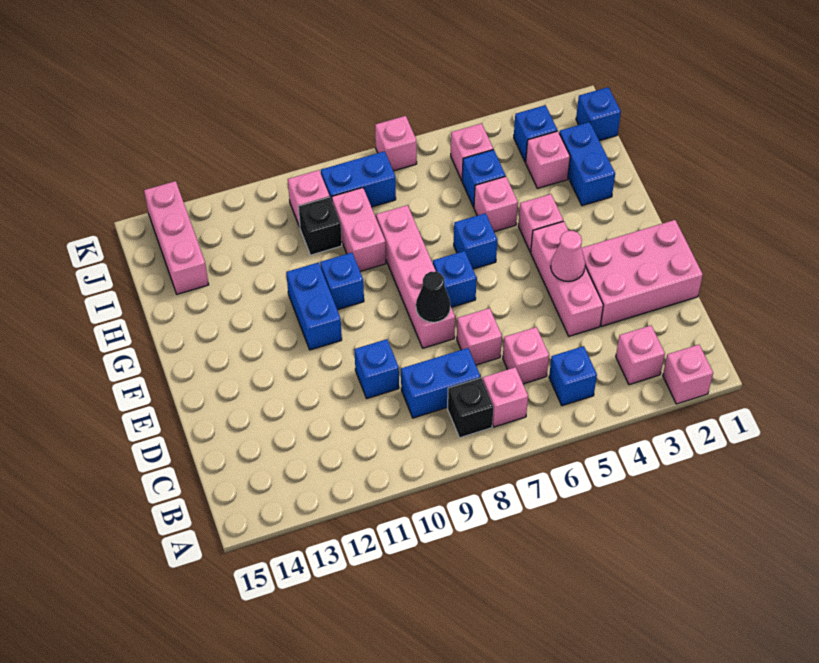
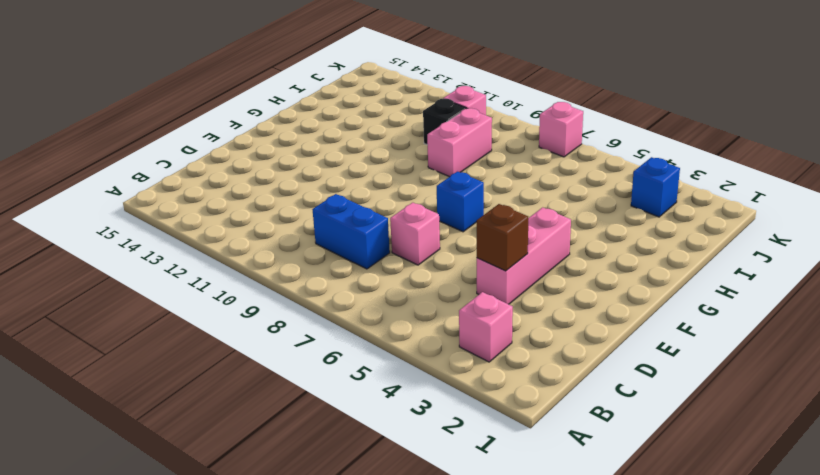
brown brick D4 level 2 -> none
none -> pink brick A2 level 1
none -> blue brick B5 level 1
none -> pink brick B7 level 1
none -> black brick B8 level 1

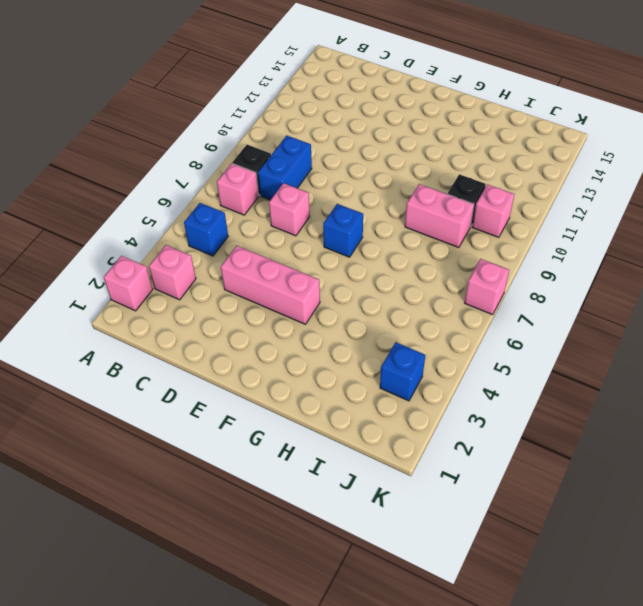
none -> pink brick C6 level 1
none -> pink brick D1:E3 level 1
none -> blue brick D10 level 1
none -> pink brick E8:H8 level 1

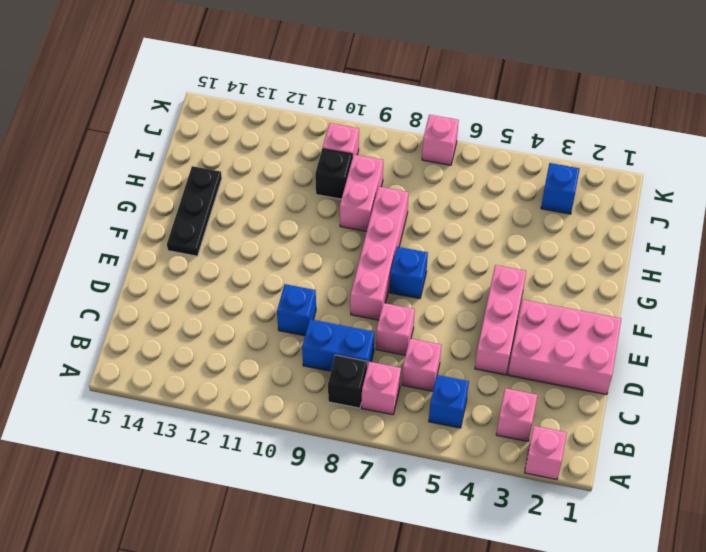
black plate F14:H14 level 1 -> none
none -> blue brick F11:G11 level 1
none -> pink brick G4 level 1
none -> blue brick G6 level 1
none -> blue brick G10 level 1

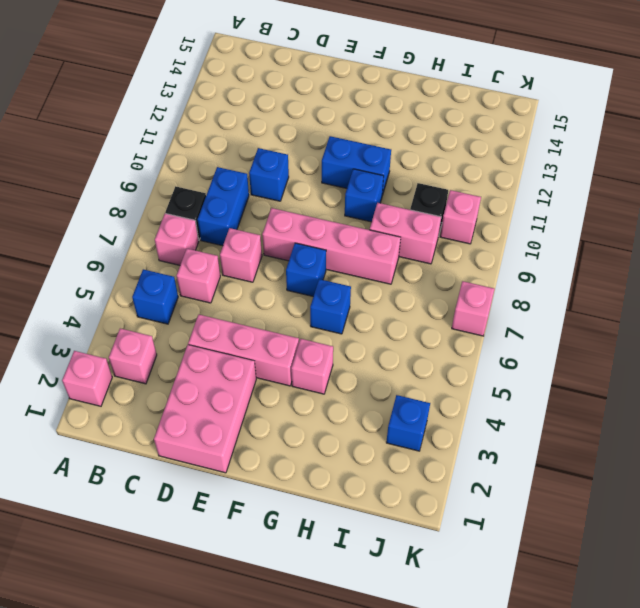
none -> blue brick H2:I2 level 1
none -> pink brick H5 level 1
none -> pink brick I3 level 1
none -> blue brick I5 level 1

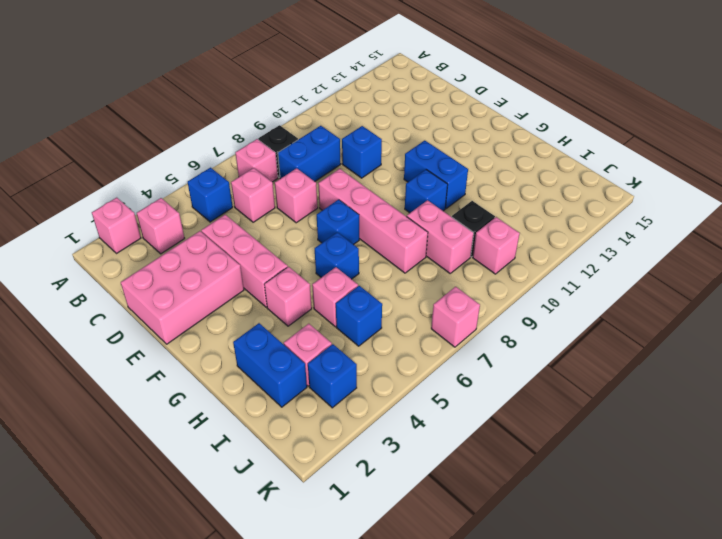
none -> pink brick I14:K14 level 1
none -> blue brick J1 level 1
none -> pink brick J5 level 1
none -> blue brick J8:J9 level 1

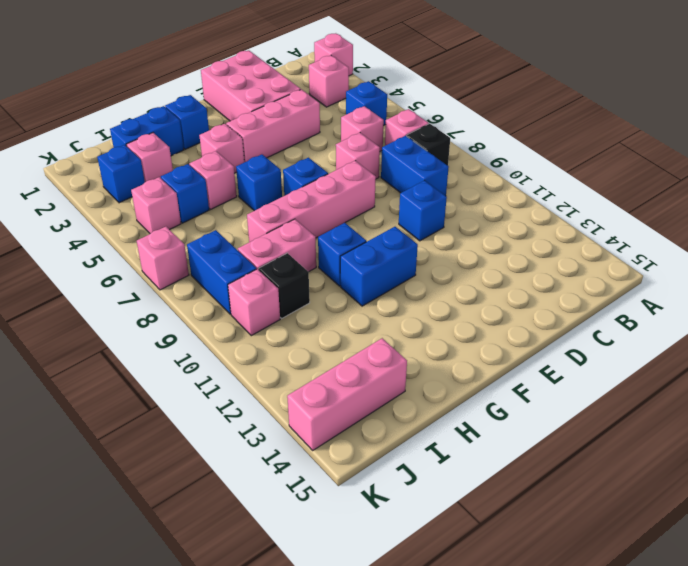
blue brick G2 level 1 -> blue brick J1 level 1
none -> pink cone E4 level 2
none -> black cone E8 level 2

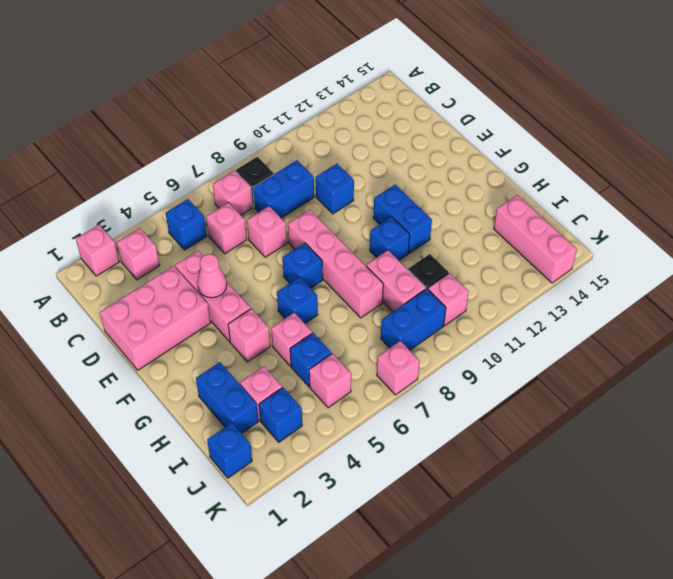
none -> black cone E8 level 2

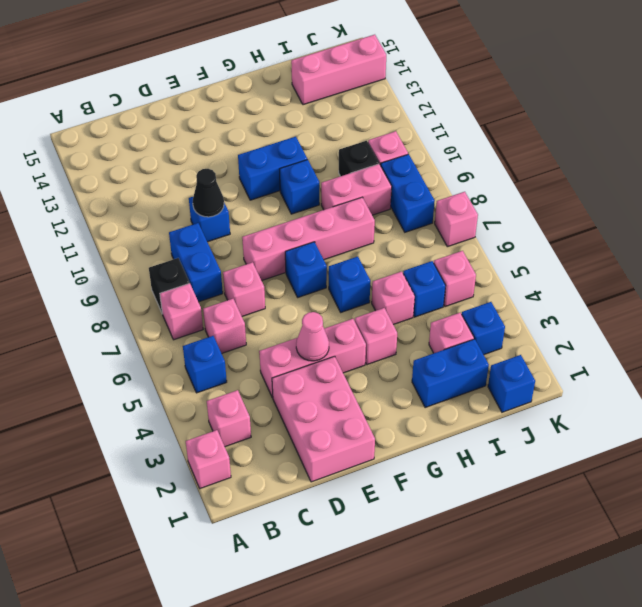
black cone D10 level 2 -> black cone E8 level 2

